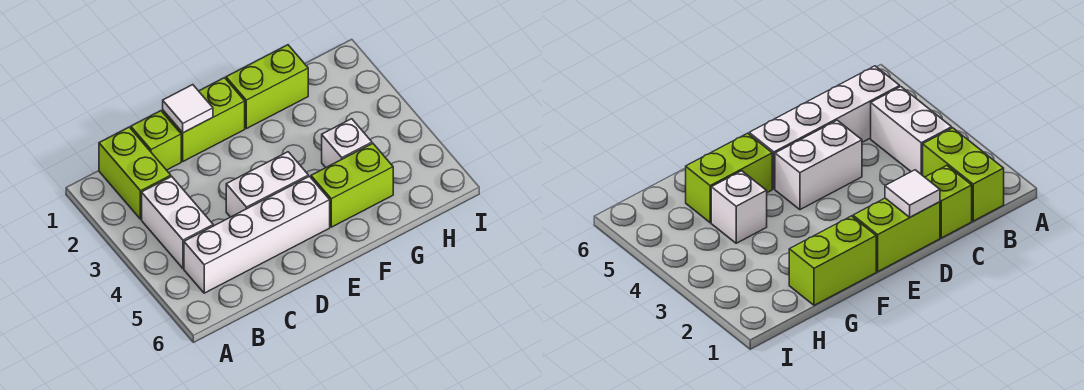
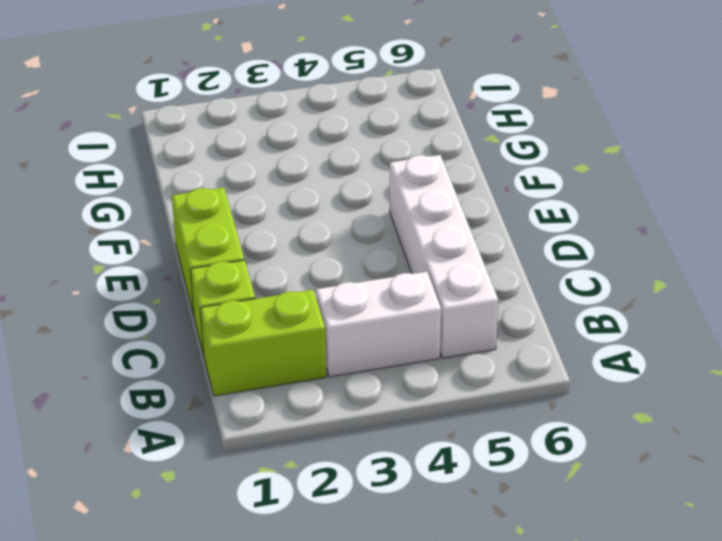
none -> white brick D4:E4 level 1
none -> lime brick F1:G1 level 1

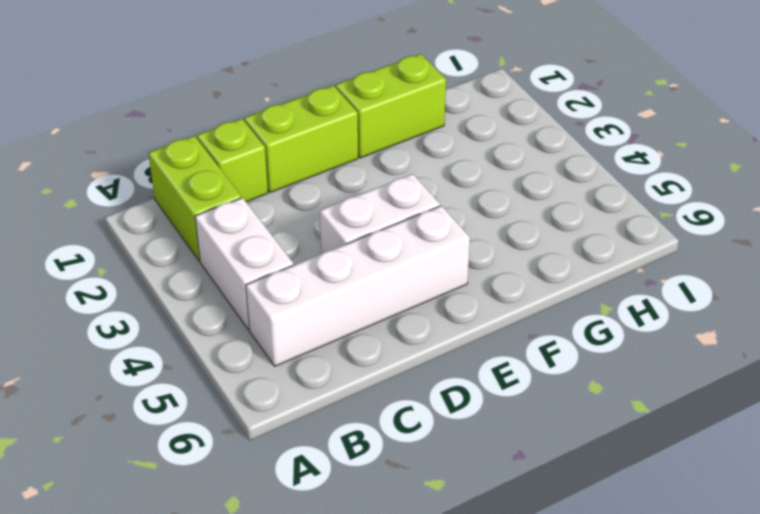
none -> lime brick F5:G5 level 1
none -> white brick G4 level 1

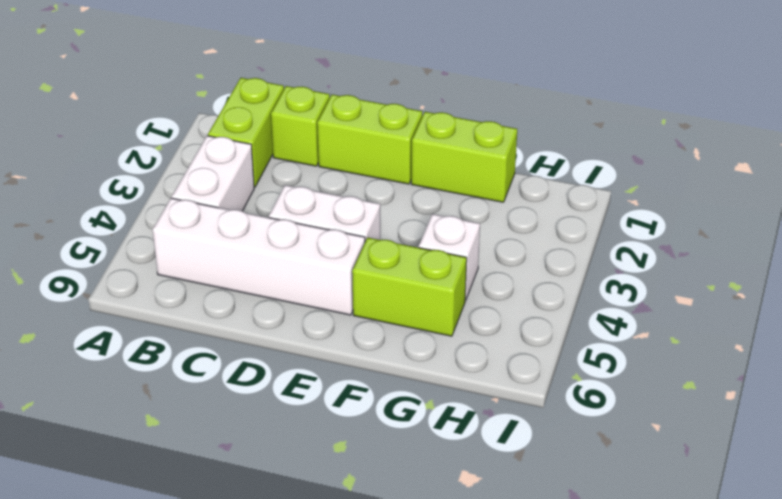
none -> white tile D1 level 2

